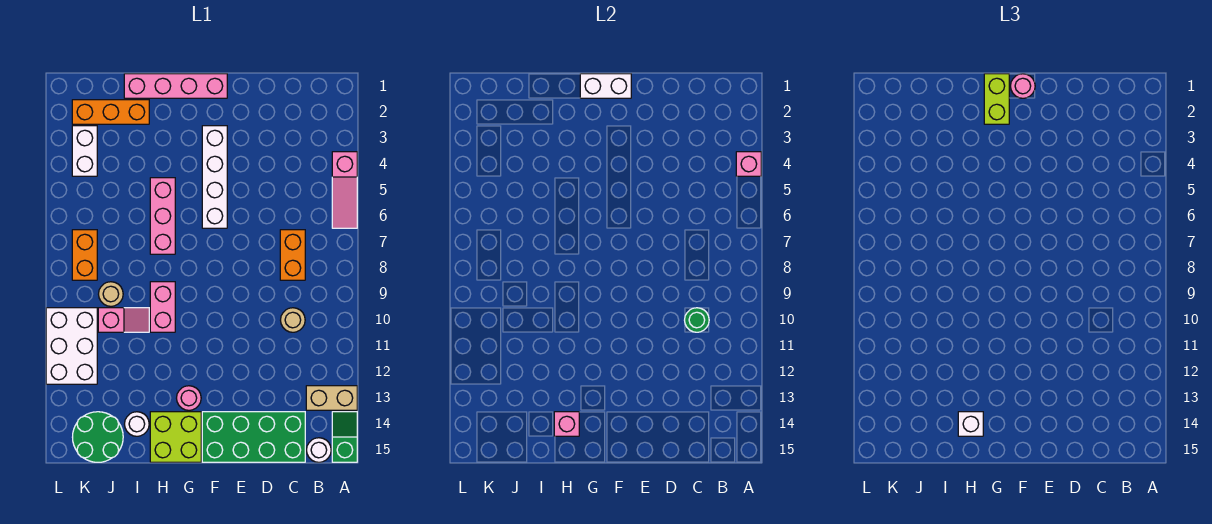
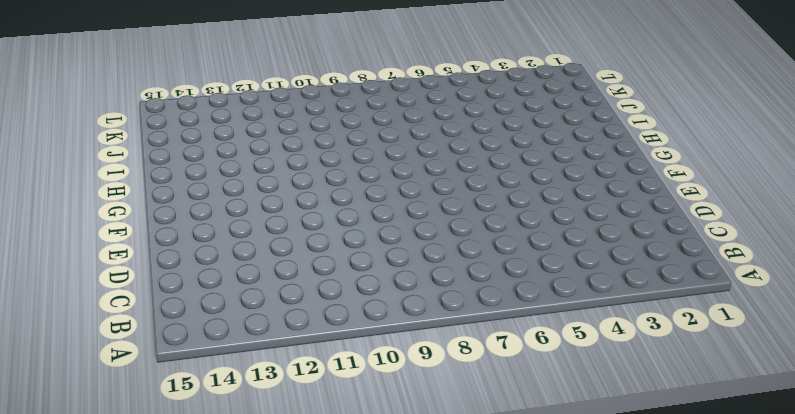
none -> pink slope A4:A6 level 1 top 4
none -> tan brick A13:B13 level 1
none -> green slope A14:A15 level 1 top 15

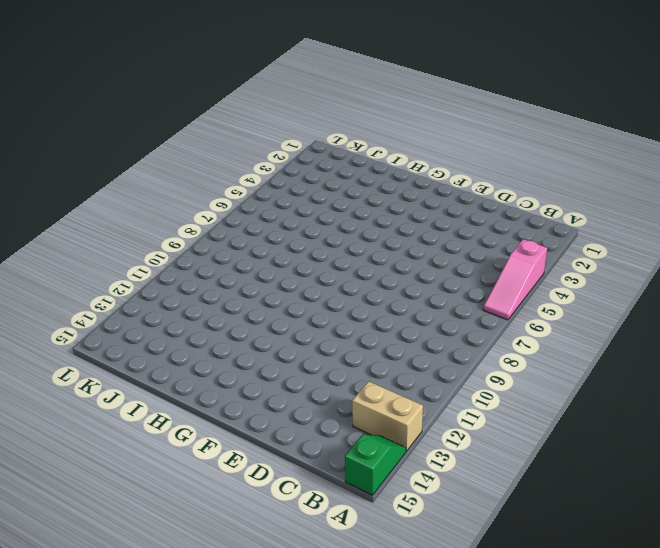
none -> white round brick B15 level 1
none -> orange brick C7:C8 level 1
none -> tan round brick C10 level 1

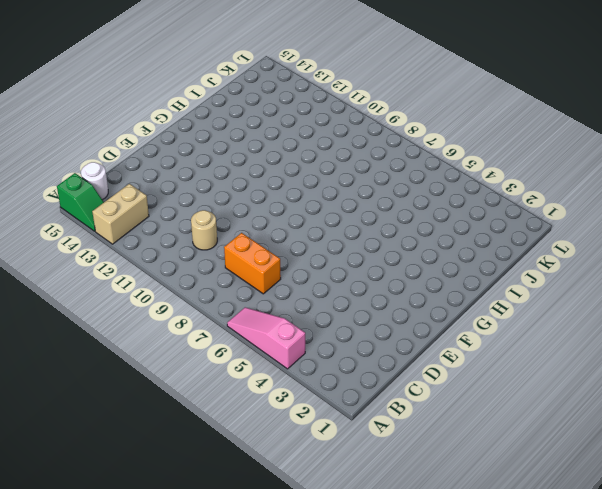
none -> green brick C14:F15 level 1
none -> pink brick F1:I1 level 1
none -> white brick F3:F6 level 1

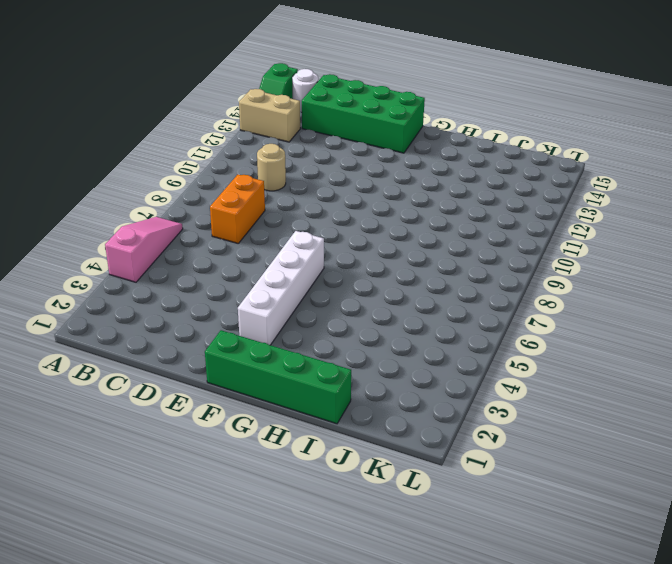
green brick F1:I1 level 1 -> pink brick F1:I1 level 1
none -> pink round brick G13 level 1
none -> lime brick G14:H15 level 1
none -> pink brick H5:H7 level 1

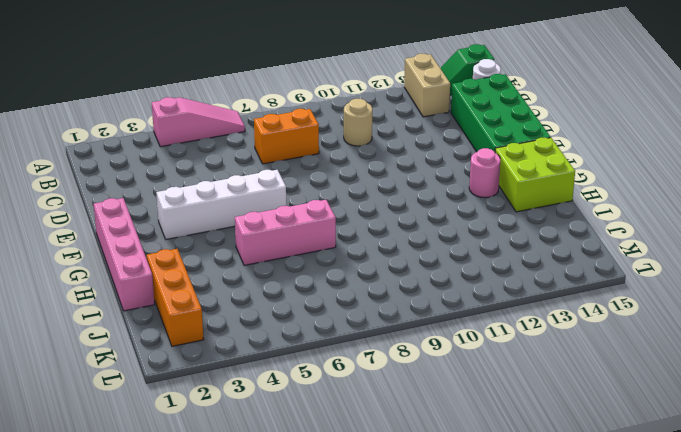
none -> pink brick H9:H10 level 1
none -> pink slope I10:J10 level 1 top J
none -> white round brick I14 level 1

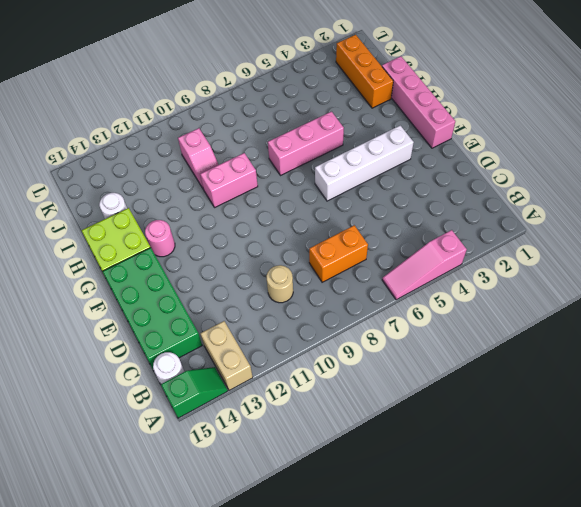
none -> tan round brick J9 level 1
none -> green round brick J14:K15 level 1
none -> white brick K3:K4 level 1

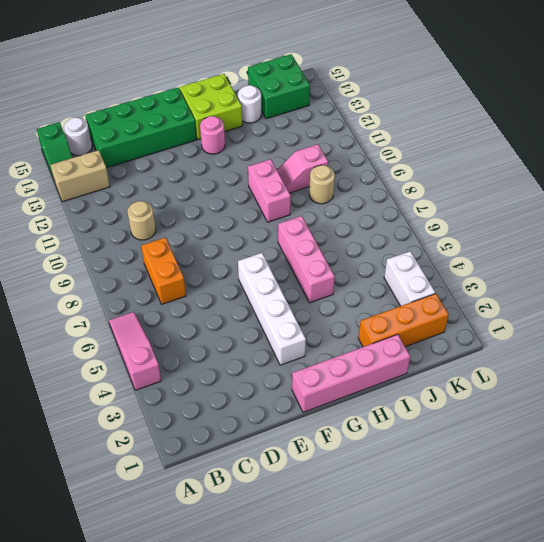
green brick J14:K15 level 1 -> green round brick J14:K15 level 1
none -> orange brick K7:K8 level 1
none -> white brick K10:L12 level 1
none -> pink brick A4 level 2

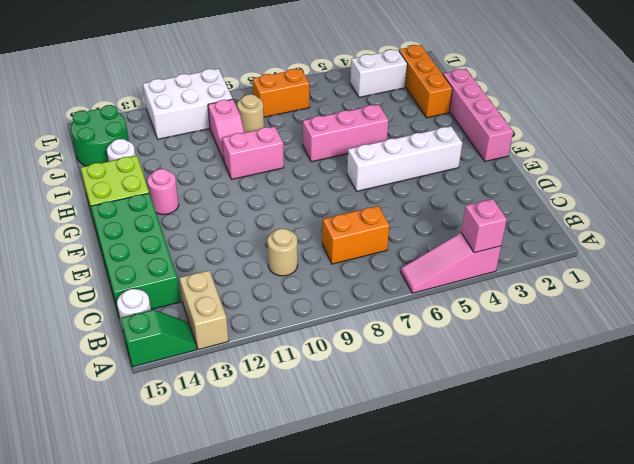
none -> green round brick C10 level 2
none -> white brick F1:G1 level 2
none -> pink brick H14 level 2

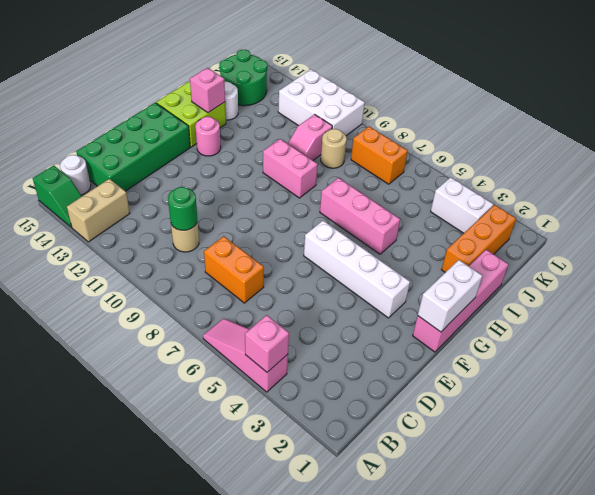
none -> pink round brick F1 level 3
none -> lime brick G1:G2 level 3
none -> white brick H14 level 3

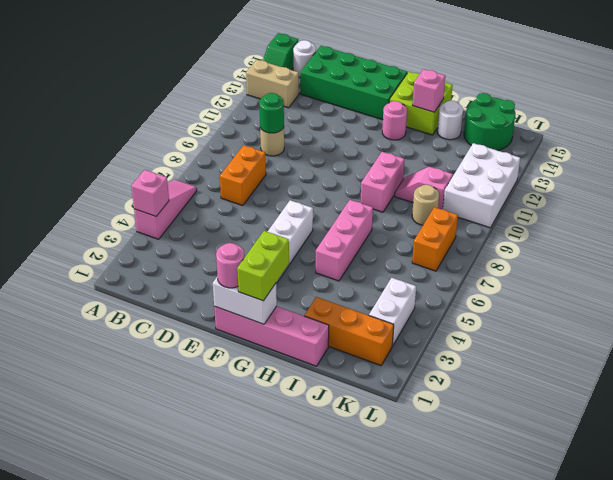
none -> white brick H14 level 3

